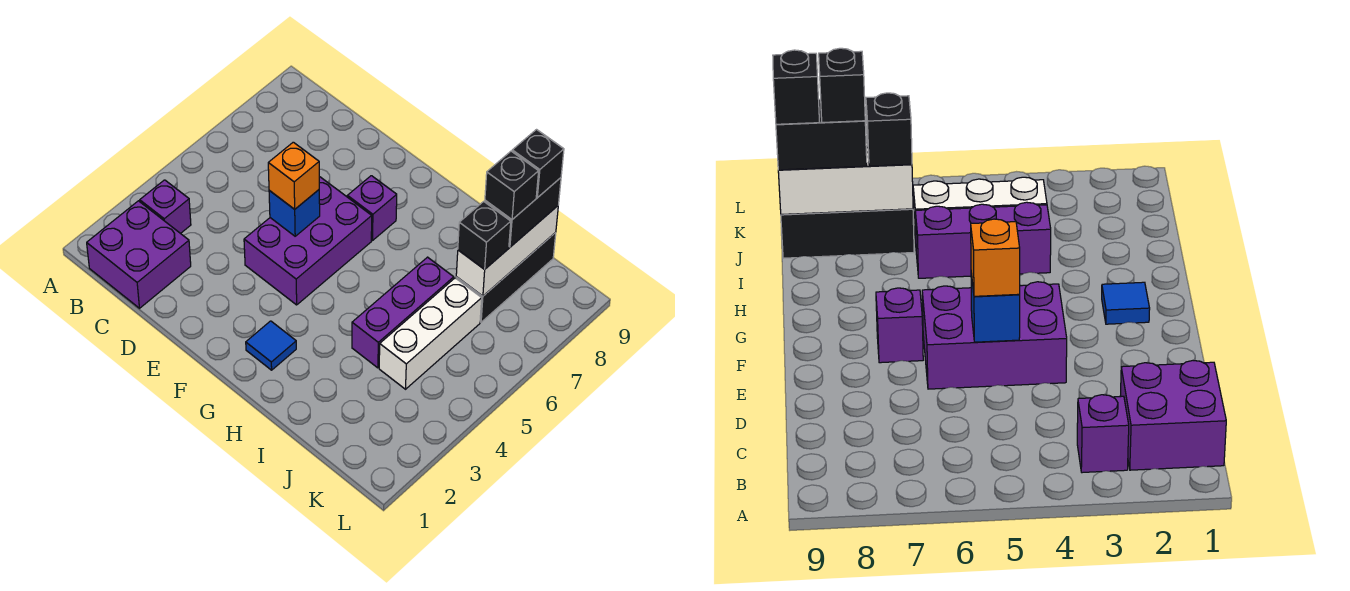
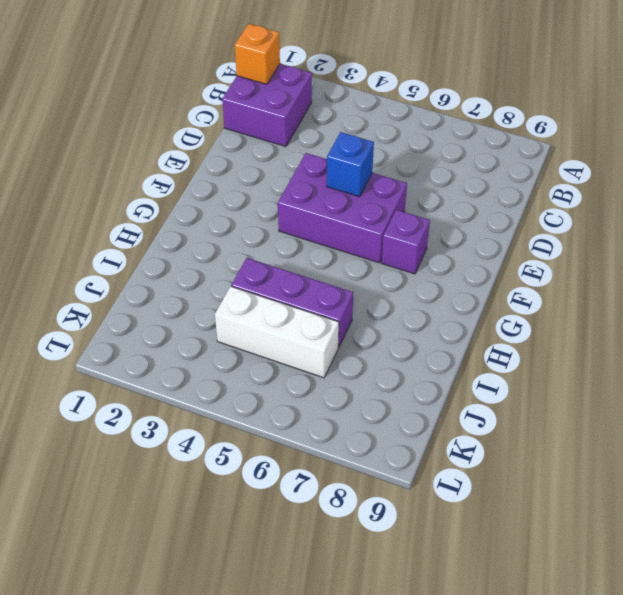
orange brick B1 level 2 -> orange brick E5 level 3
none -> purple brick B3 level 1
none -> blue tile G2 level 1
none -> black brick J7:J9 level 1

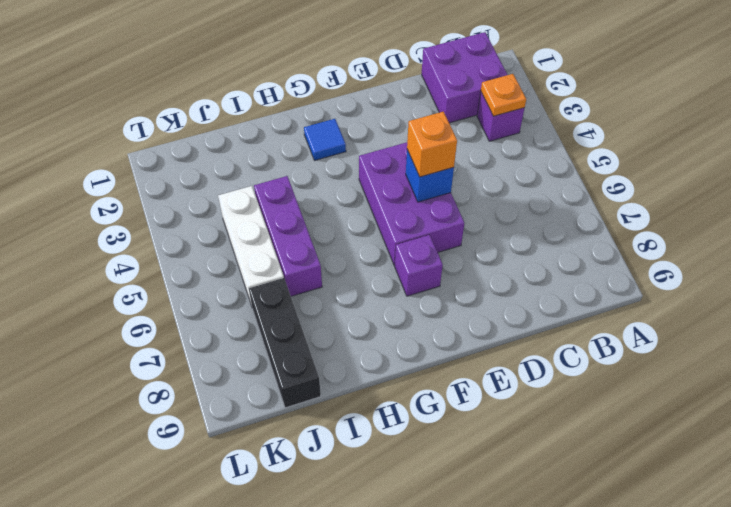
orange plate B3 level 2 -> none
none -> white brick J7:J9 level 2
none -> black brick J7 level 3
none -> black brick J8:J9 level 3

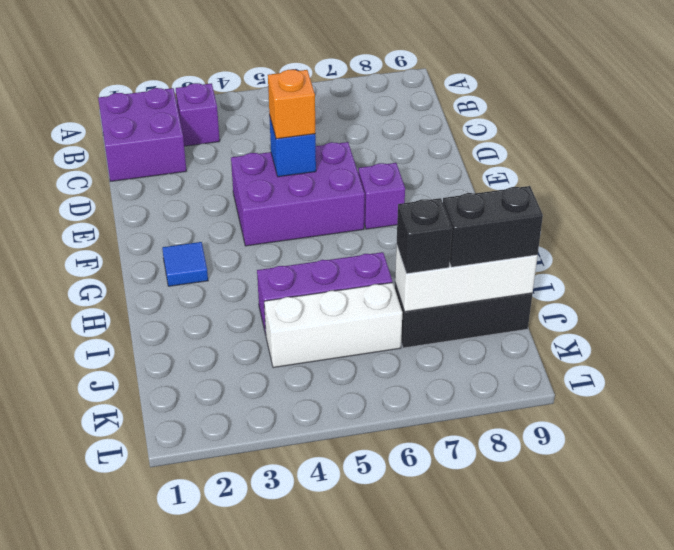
none -> black brick J8 level 4
none -> black brick J9 level 4

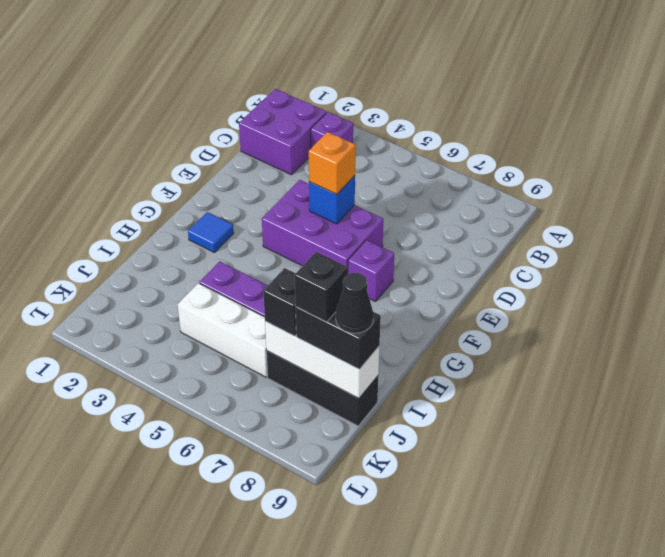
black cone J9 level 4 -> black brick J9 level 4

